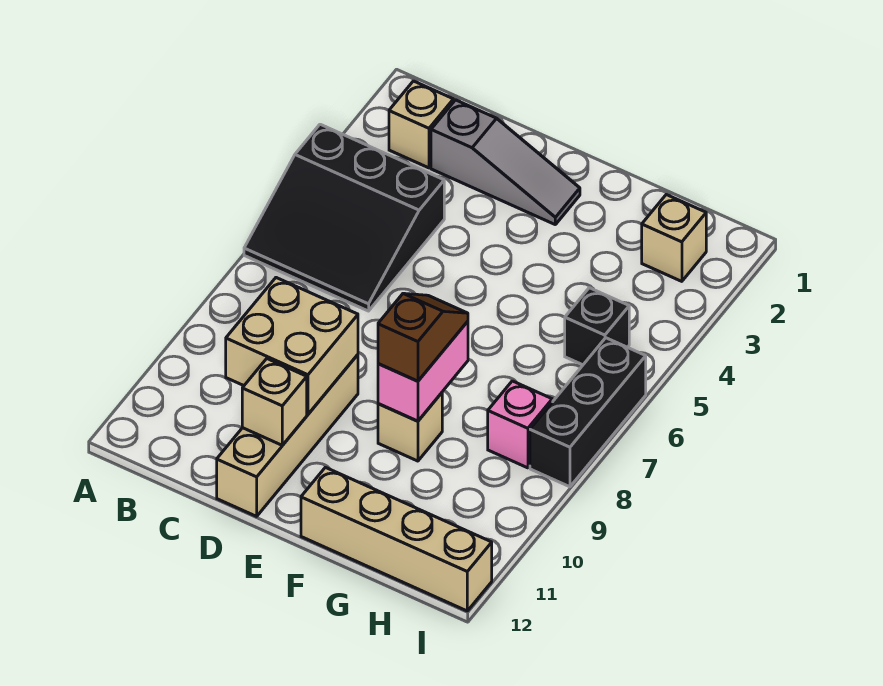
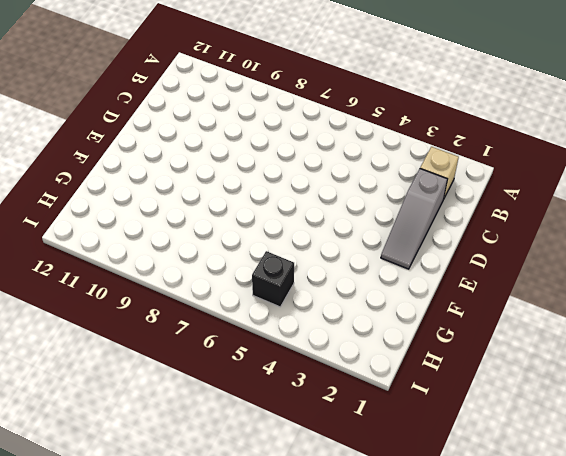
none -> black slope A4:C6 level 1 top 4
none -> tan brick D9:D12 level 1
none -> tan brick F9 level 1

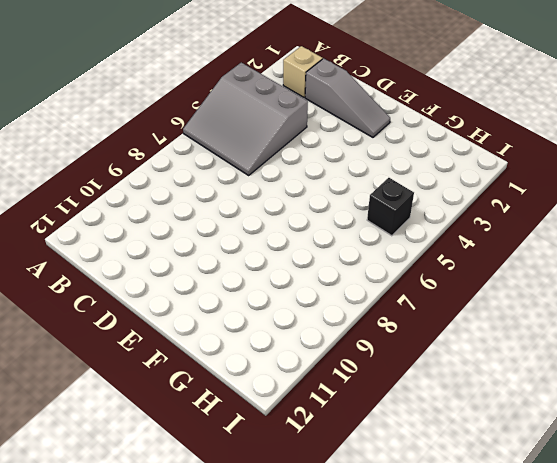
grey slope A4:C6 level 1 top 4 -> black slope A4:C6 level 1 top 4
none -> tan brick D9:D12 level 1
none -> tan brick F9 level 1
none -> tan brick F12:I12 level 1

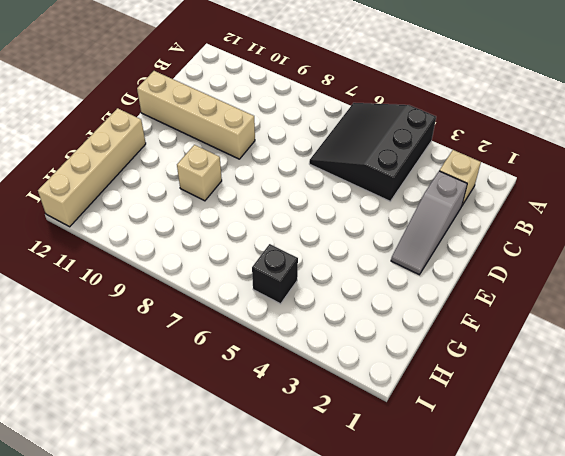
none -> tan brick H2 level 1
none -> pink brick H8 level 1
none -> black brick I6:I8 level 1

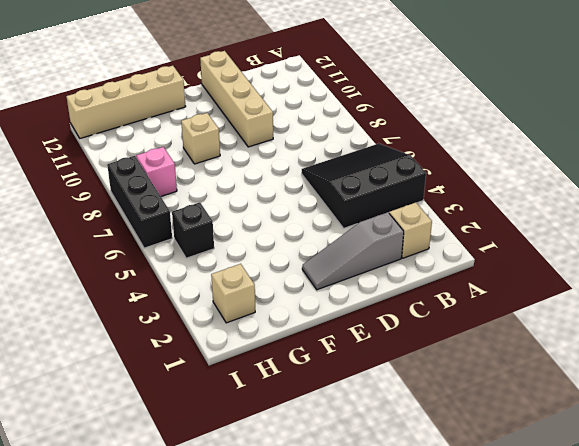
none -> tan brick C9:D10 level 2
none -> tan brick D11 level 2
none -> pink brick F8:F9 level 2

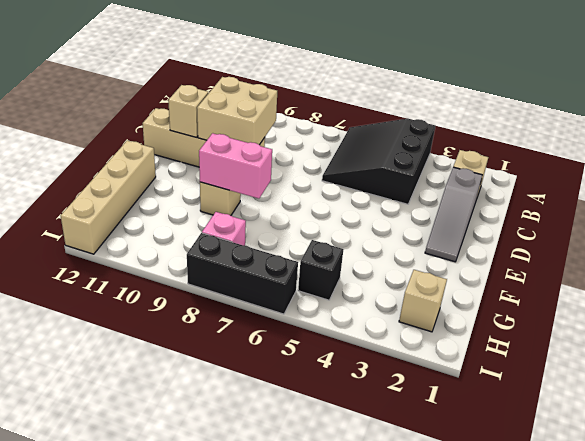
none -> brown slope F8:F9 level 3 top 9

